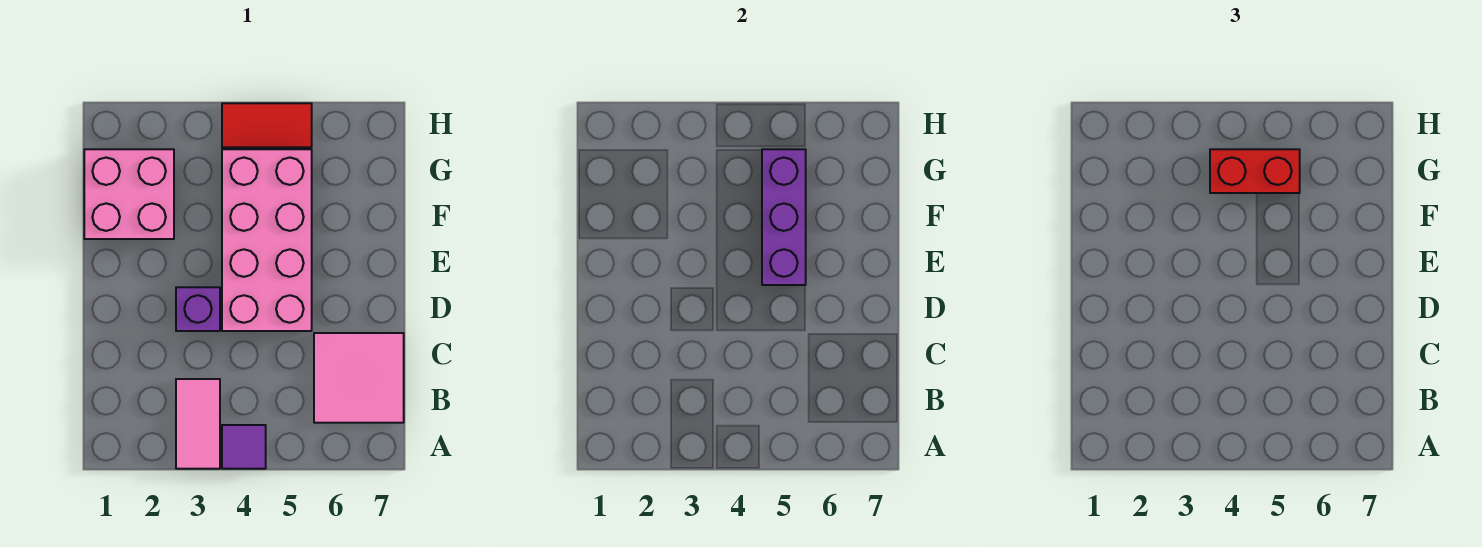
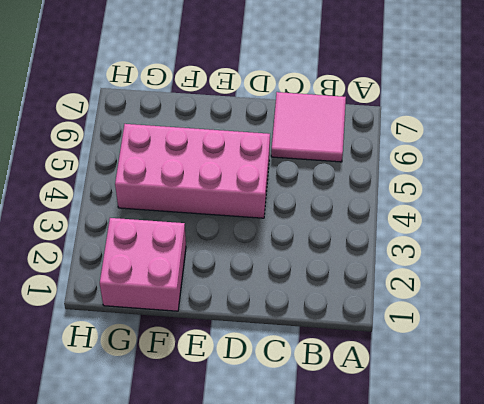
none -> pink tile A3:B3 level 1
none -> purple tile A4 level 1

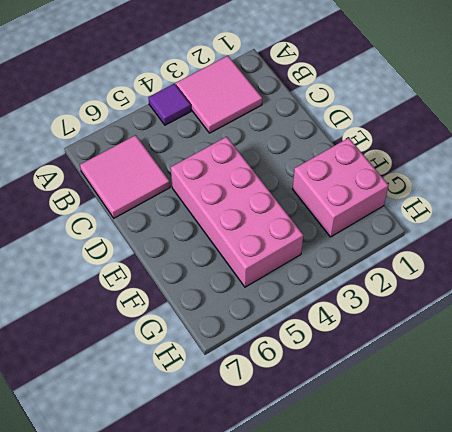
pink tile A2:B3 level 1 -> pink tile A3:B3 level 1
none -> purple brick D3 level 1
none -> red tile H4:H5 level 1

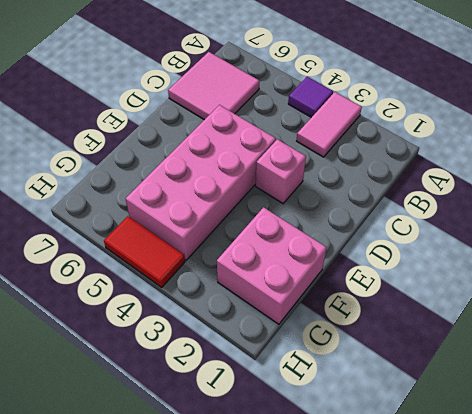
pink brick D3 level 1 -> purple brick D3 level 1
none -> purple brick E5:G5 level 2
none -> red brick G4:G5 level 3

